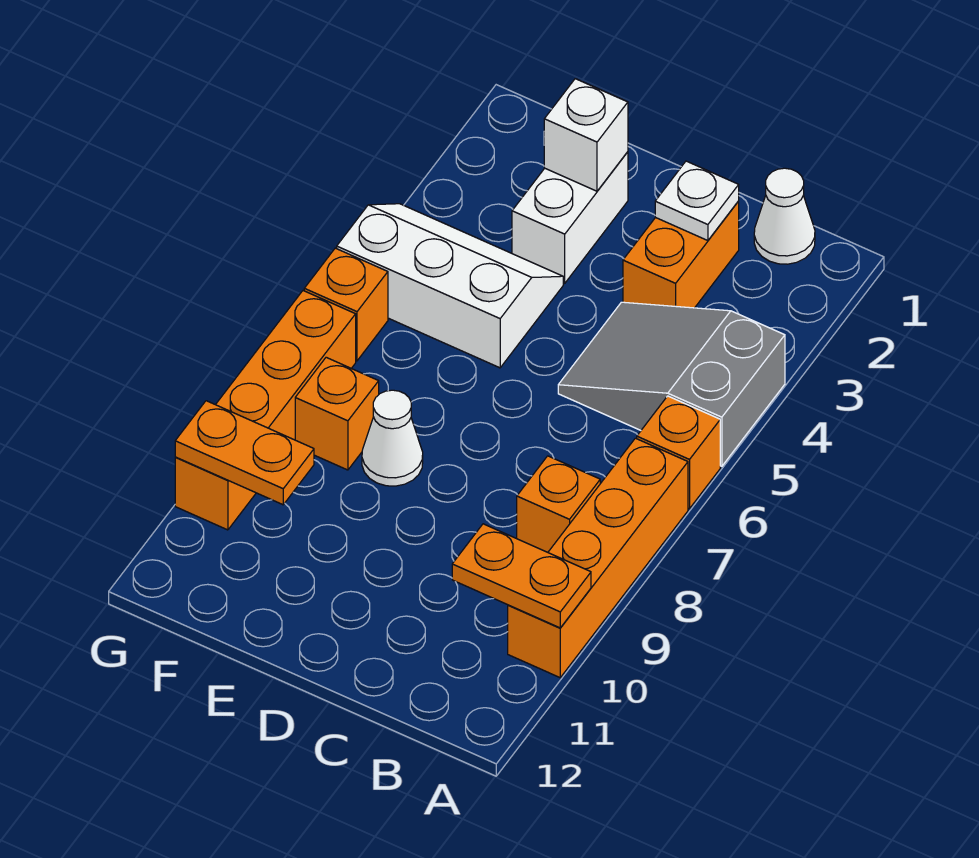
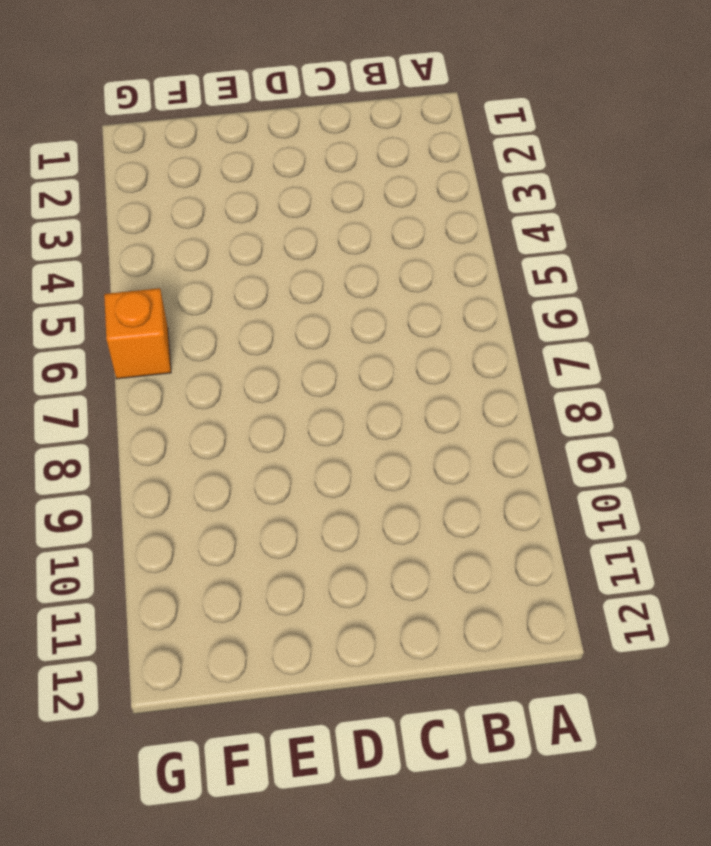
none -> grey slope A4:C5 level 1 top A
none -> orange brick A6 level 1
none -> orange brick A7:A10 level 1

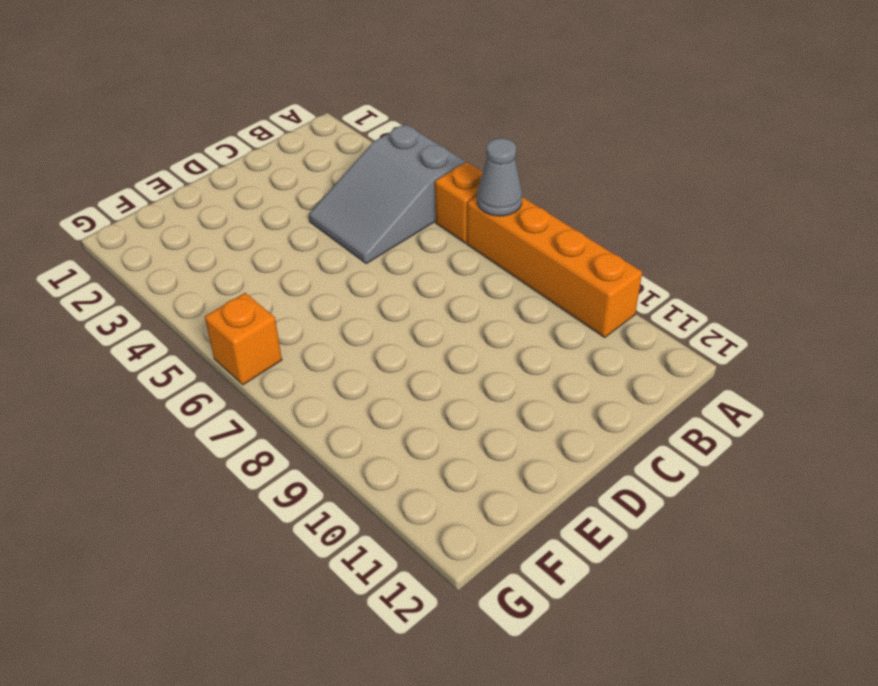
grey cone A7 level 2 -> none
none -> white cone B1 level 1
none -> orange brick B8 level 1
none -> orange brick C2:C3 level 1

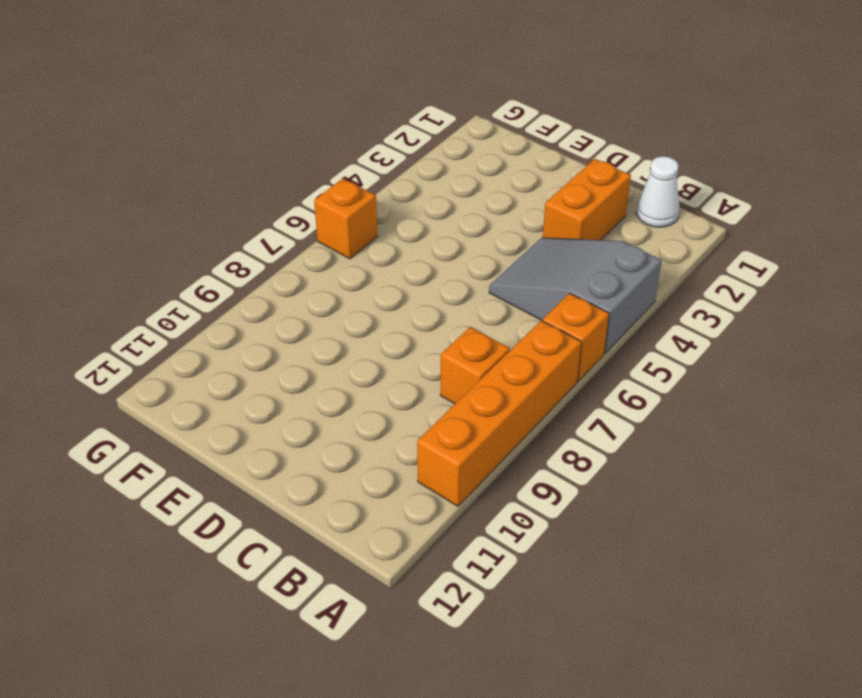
none -> white brick E2:E3 level 1
none -> white slope E4:G5 level 1 top 5
none -> white cone E8 level 1

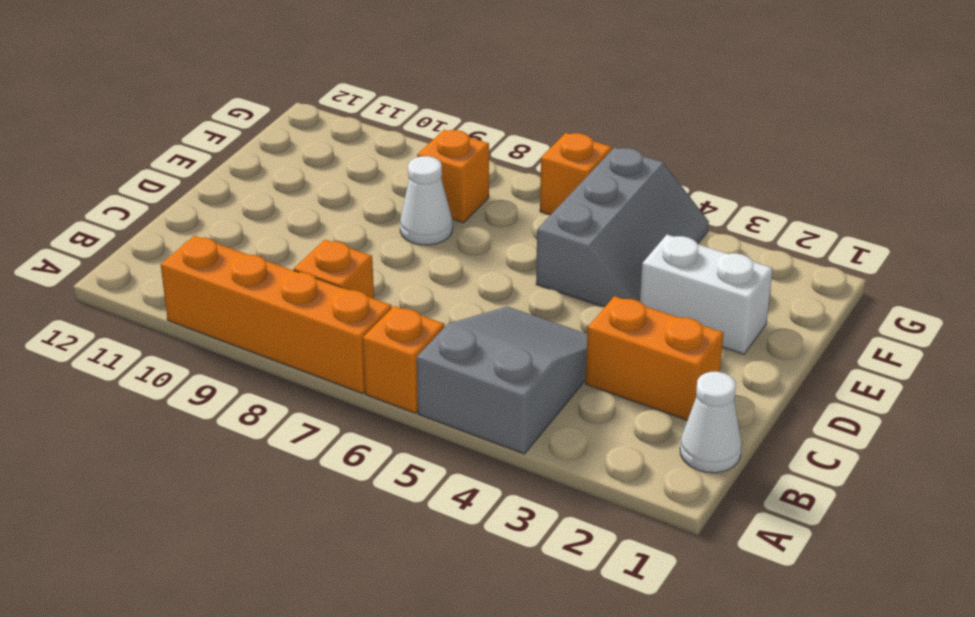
grey slope E4:G5 level 1 top 5 -> white slope E4:G5 level 1 top 5
none -> orange brick G7:G10 level 1
none -> orange plate A10:B10 level 2
none -> white plate C2 level 2

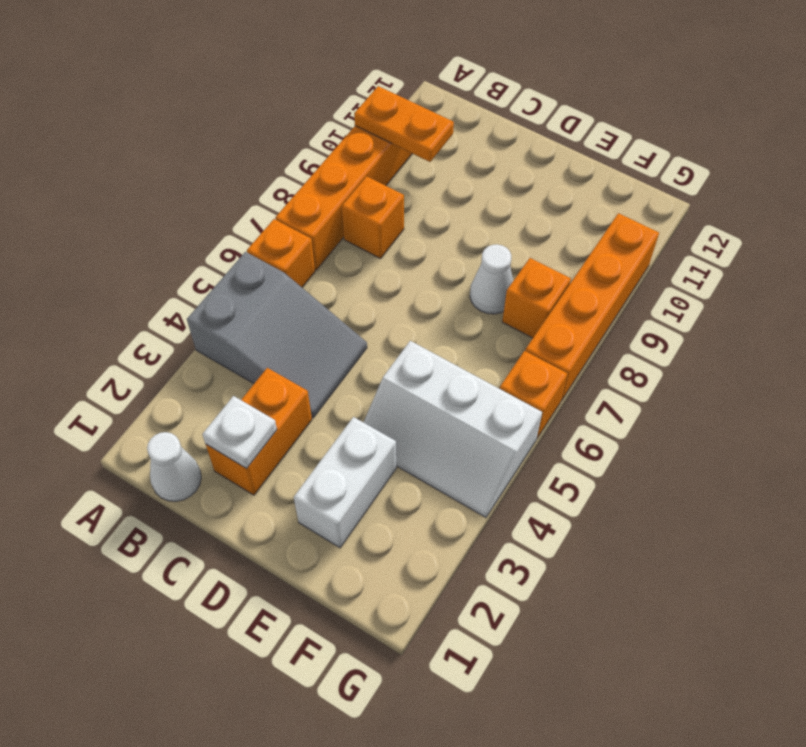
none -> white brick E2 level 2
none -> orange plate F10:G10 level 2

